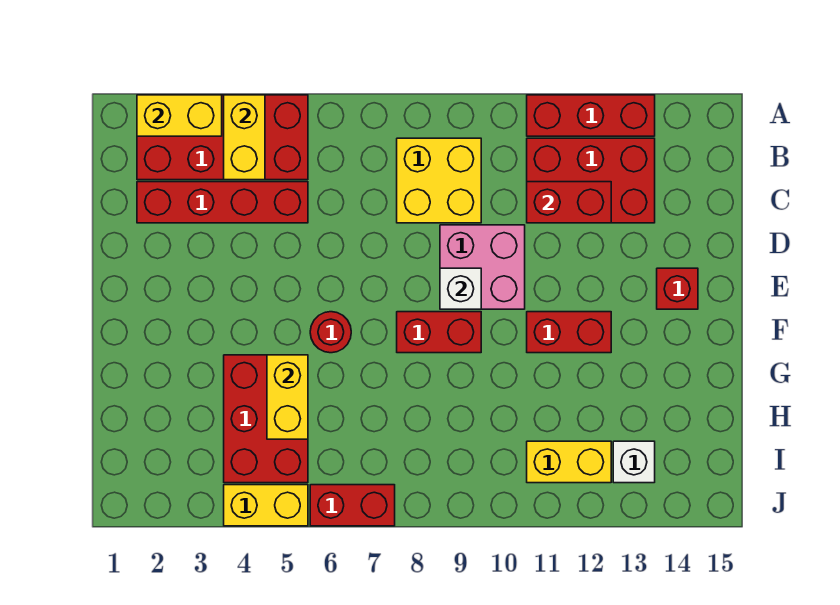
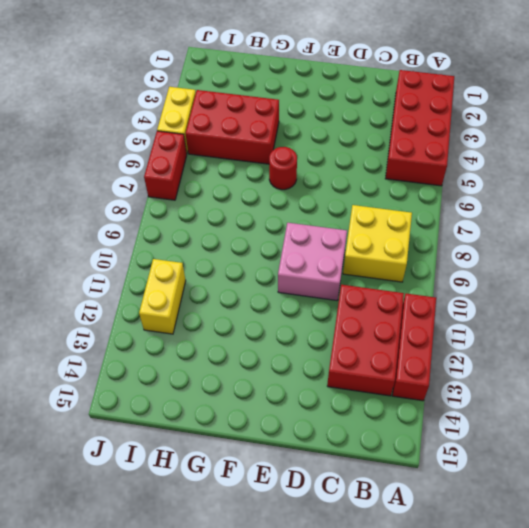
none -> red brick C2:C5 level 1
none -> red brick E14 level 1
none -> red brick F8:F9 level 1

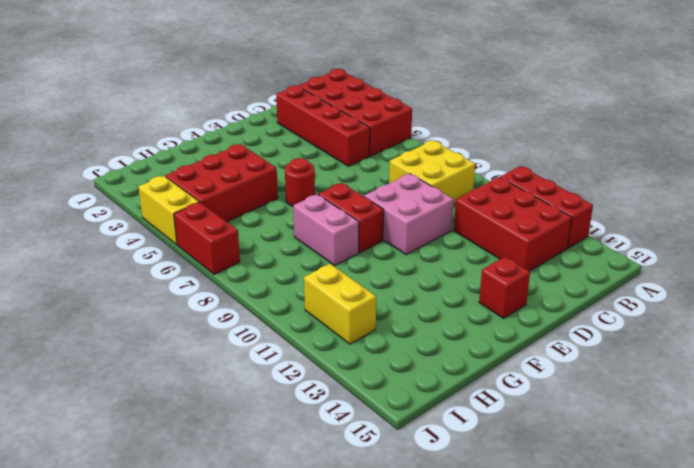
pink brick G8:G9 level 1 -> none
none -> red brick F11:F12 level 1
none -> white brick I13 level 1
none -> yellow brick A2:A3 level 2

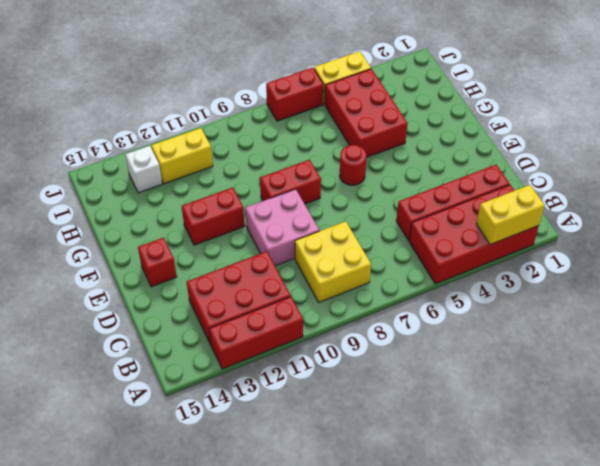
none -> yellow brick A4:B4 level 2
none -> red brick C11:C12 level 2
none -> white brick E9 level 2

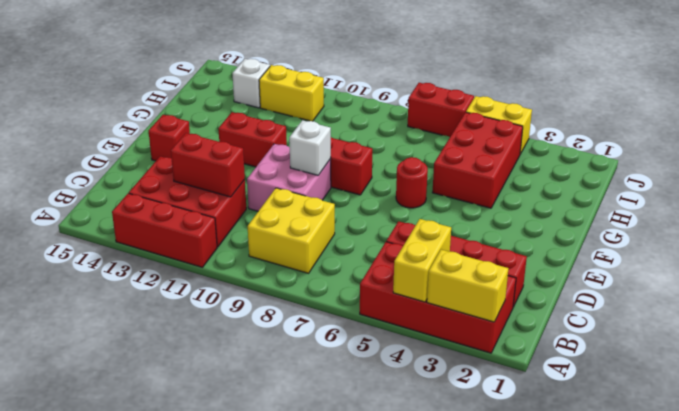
none -> yellow brick G5:H5 level 2

